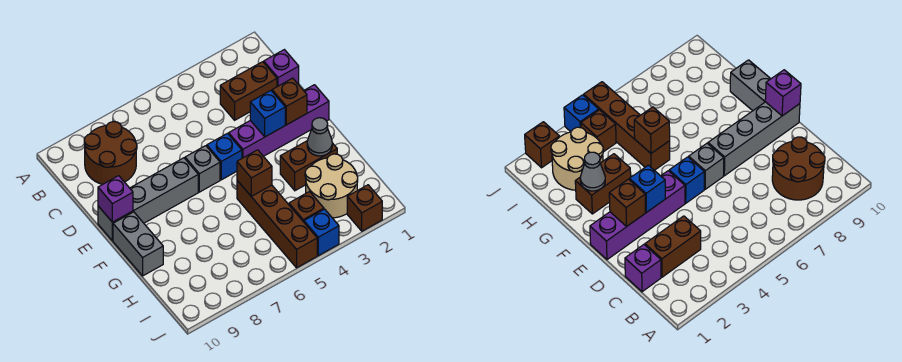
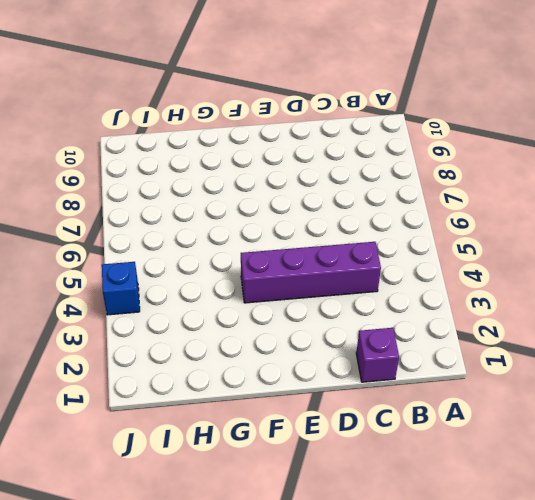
purple brick C4:F4 level 1 -> purple brick E1:E4 level 1
none -> brown round brick B8:C9 level 1
none -> brown brick C2:C3 level 1
none -> blue brick E5 level 1

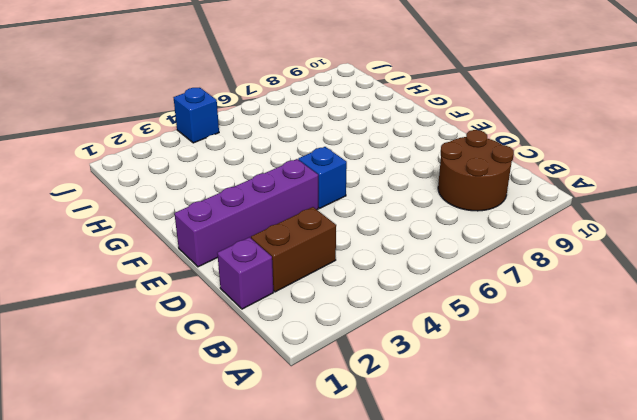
none -> grey brick E6 level 1
none -> grey brick E7:E10 level 1
none -> grey brick F10:G10 level 1

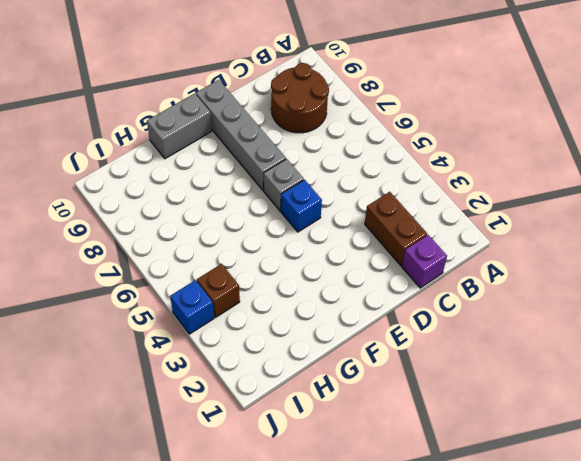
none -> purple brick E1:E4 level 1
none -> brown brick G2:G3 level 1
none -> brown brick G5:J5 level 1

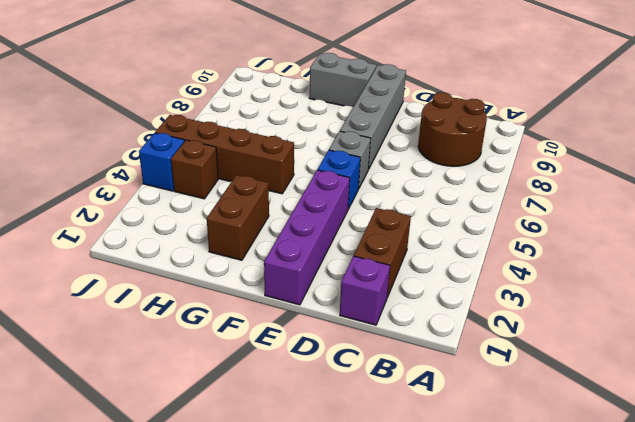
none -> tan round brick H2:I3 level 1
none -> brown brick J2 level 1
none -> brown brick E2 level 2

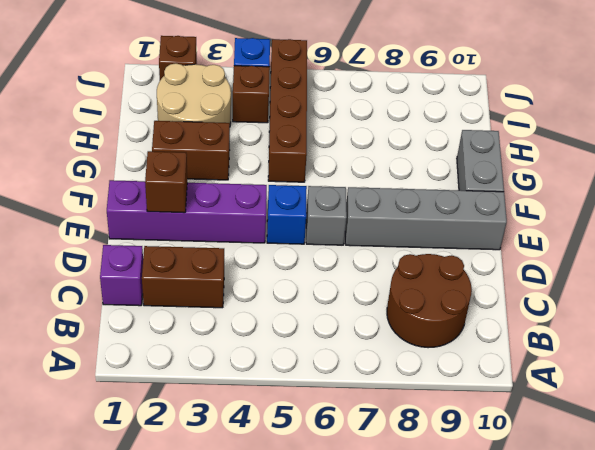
none -> blue brick E3 level 2
none -> purple brick E10 level 2
none -> grey cone G2 level 2

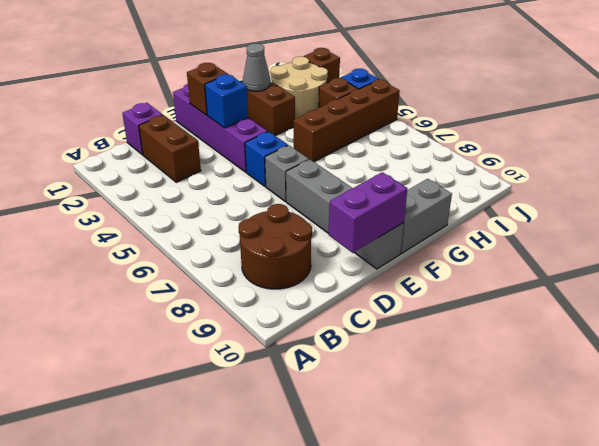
purple brick D10:E10 level 2 -> purple brick E10 level 2
none -> brown brick G5 level 2

